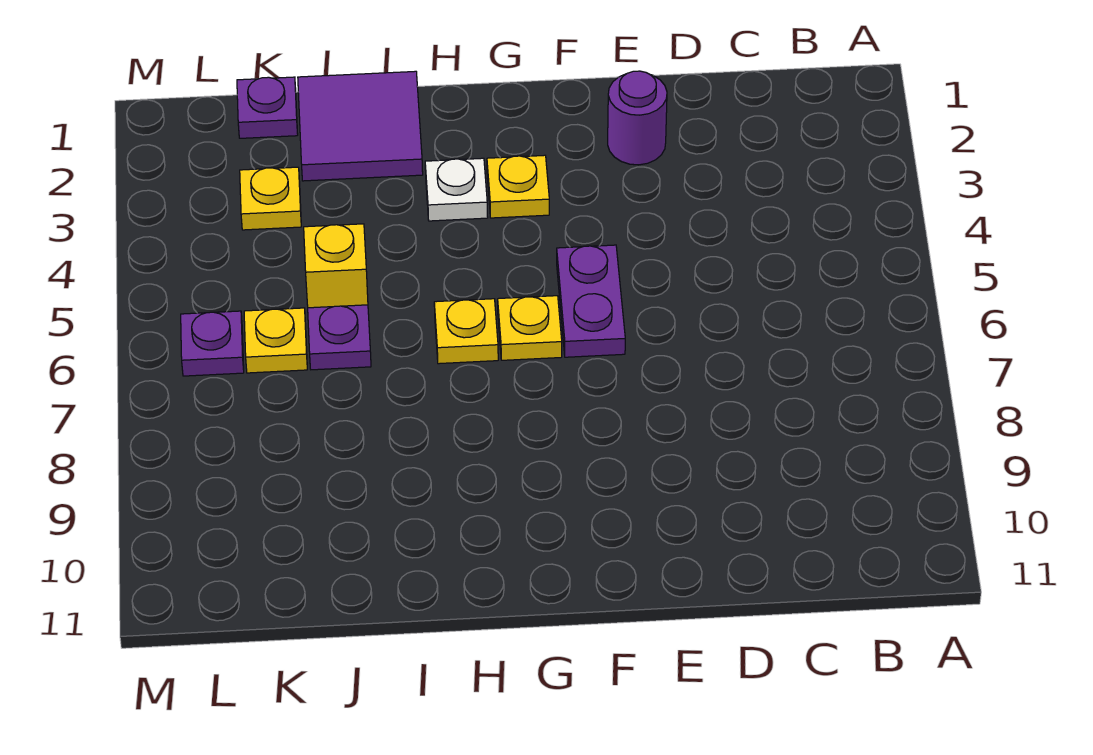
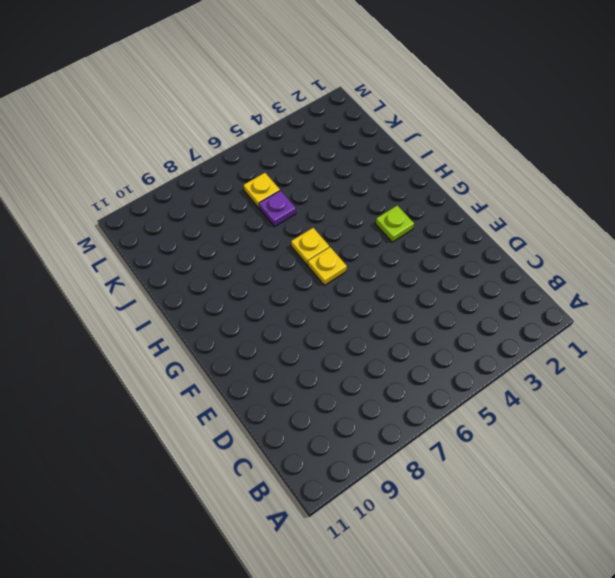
lime plate G3 level 1 -> yellow plate G3 level 1
none -> purple round brick E2 level 1
none -> purple plate F5:F6 level 1
none -> white plate H3 level 1

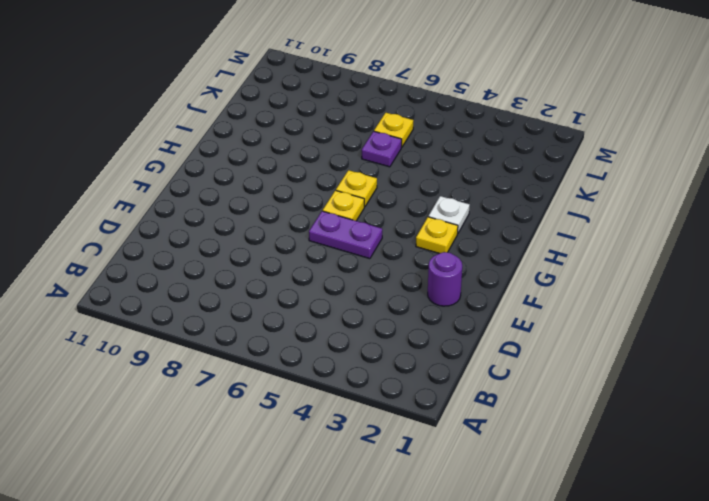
none -> purple tile I1:J2 level 1
none -> yellow brick J5 level 1
none -> purple plate K1 level 1

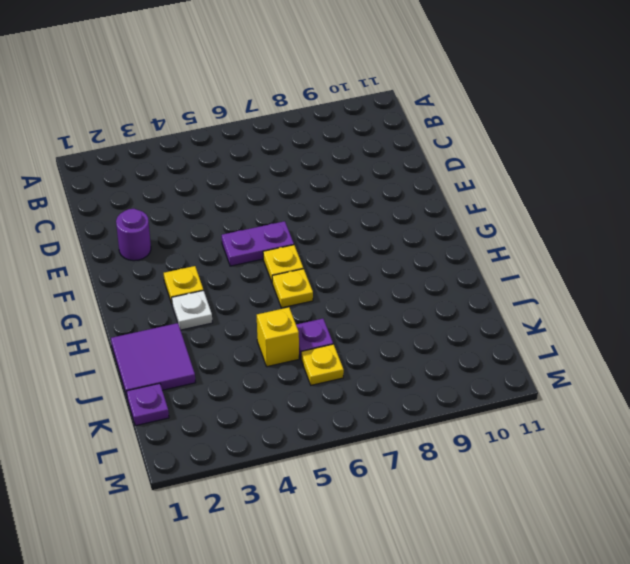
none -> yellow plate K3 level 1
none -> purple plate L6 level 1

